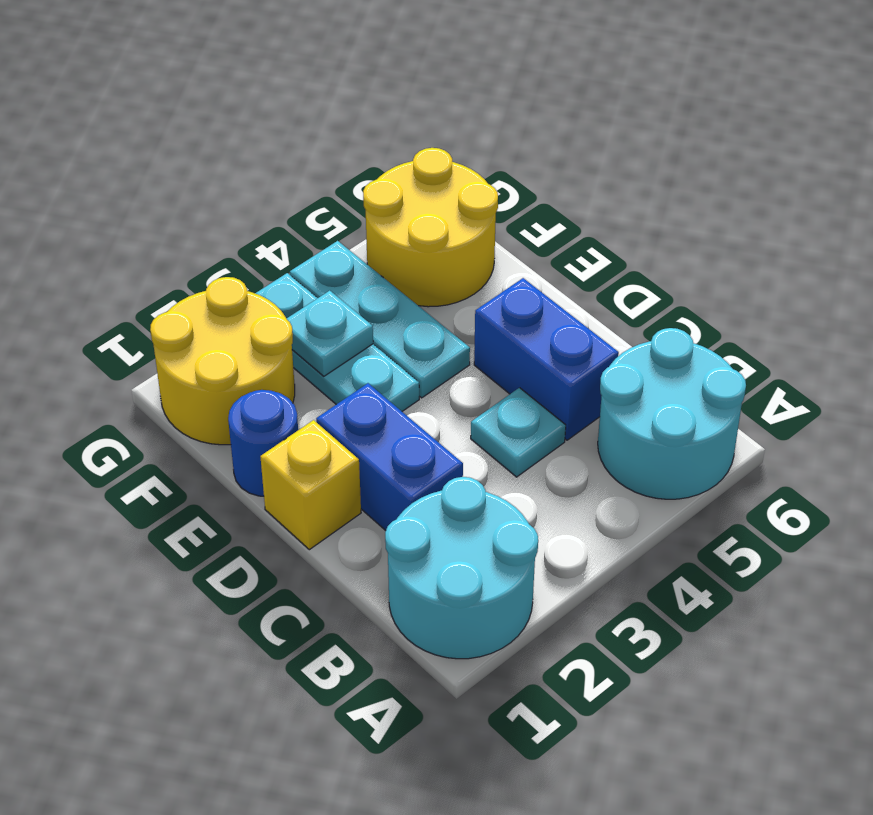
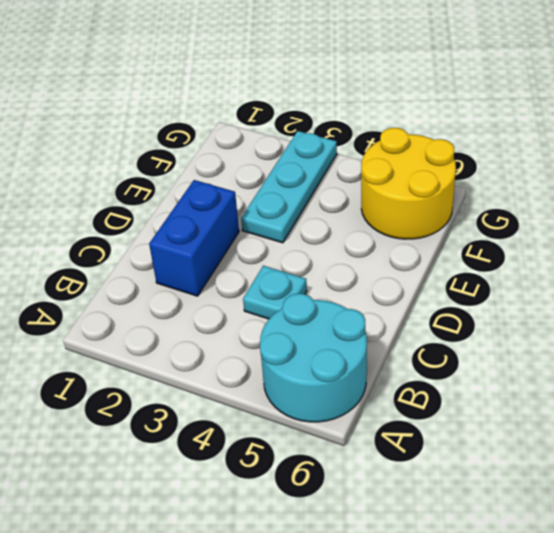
none -> cyan round brick A1:B2 level 1
none -> blue brick C5:D5 level 1
none -> yellow brick D1 level 1

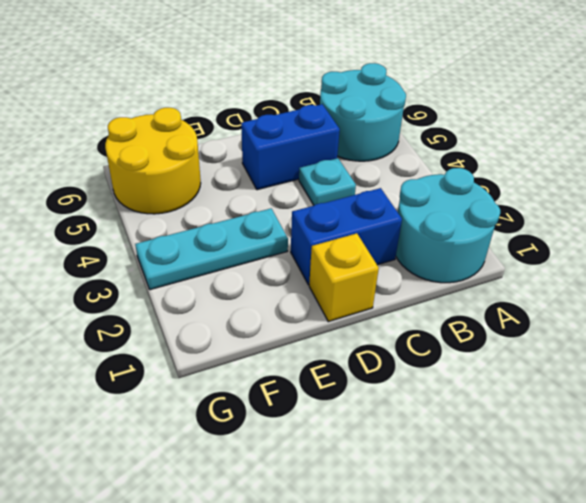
none -> blue round brick E1 level 1
none -> cyan plate E4:G4 level 1
none -> yellow round brick F1:G2 level 1

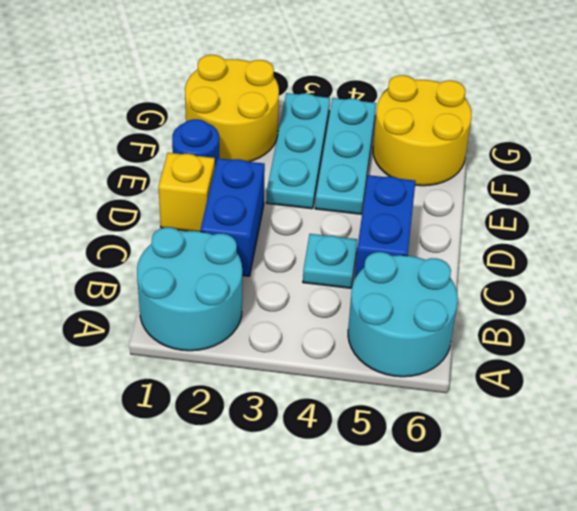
none -> cyan plate F3 level 2

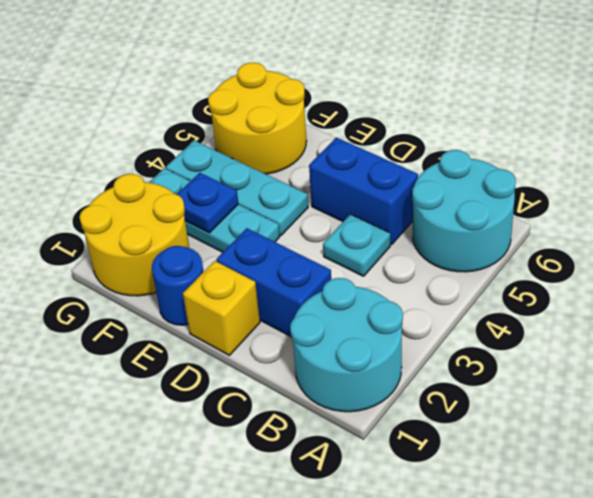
blue plate F3 level 2 -> cyan plate F3 level 2

